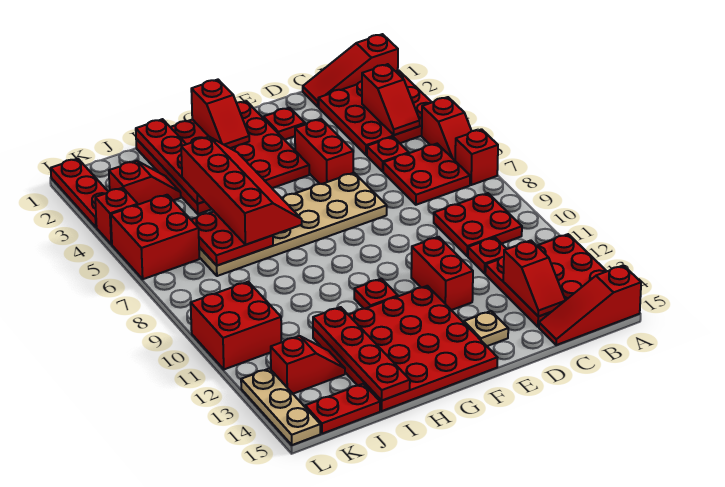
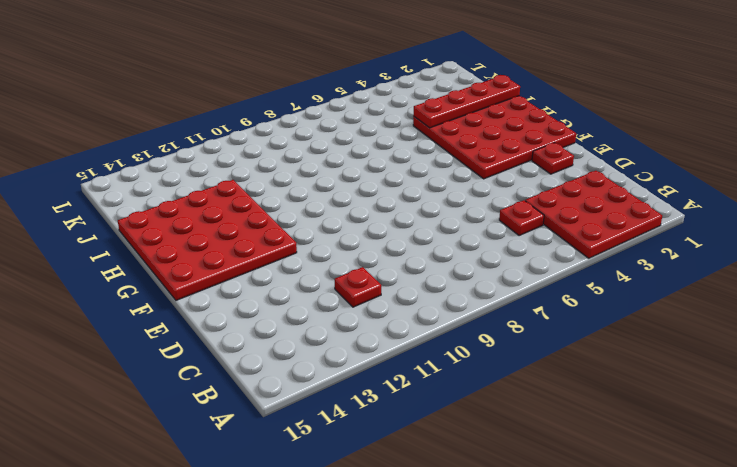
none -> red slope A1:C1 level 1 top A
none -> red slope A5:A6 level 1 top 5
none -> red brick A7 level 1
none -> red plate A12:C14 level 1

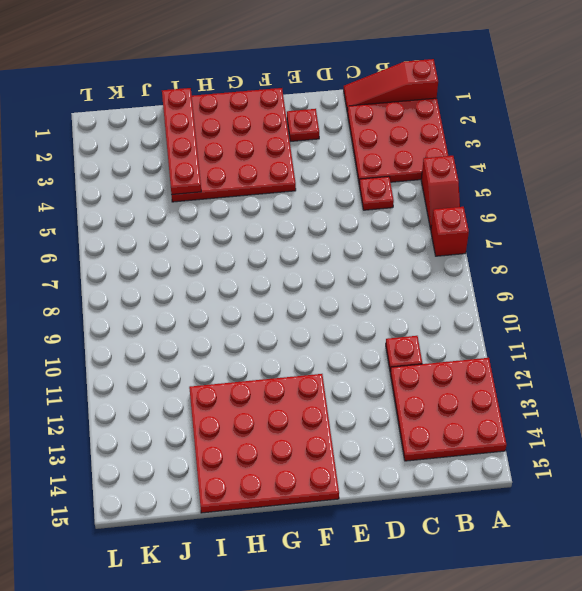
none -> red slope A15:C15 level 1 top A
none -> red plate B6:C7 level 1
none -> red plate B9:C10 level 1
none -> red brick E4:E5 level 1

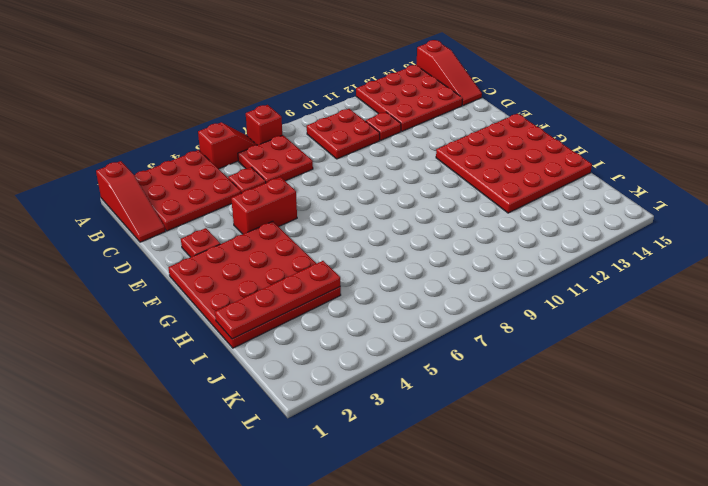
none -> tan plate E6:J7 level 1
none -> red brick E11:E12 level 1
none -> tan plate E14 level 1
none -> red plate G11 level 1

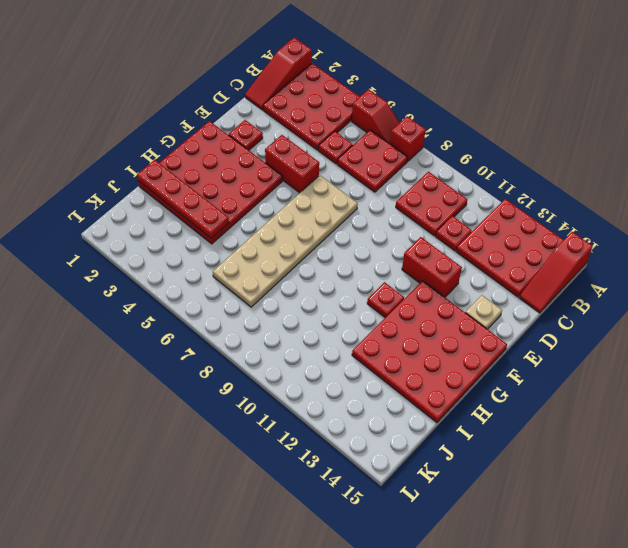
none -> red slope J3:K3 level 1 top K
none -> red slope J13:K13 level 1 top K
none -> red plate J15:K15 level 1
none -> red brick K5:L6 level 1

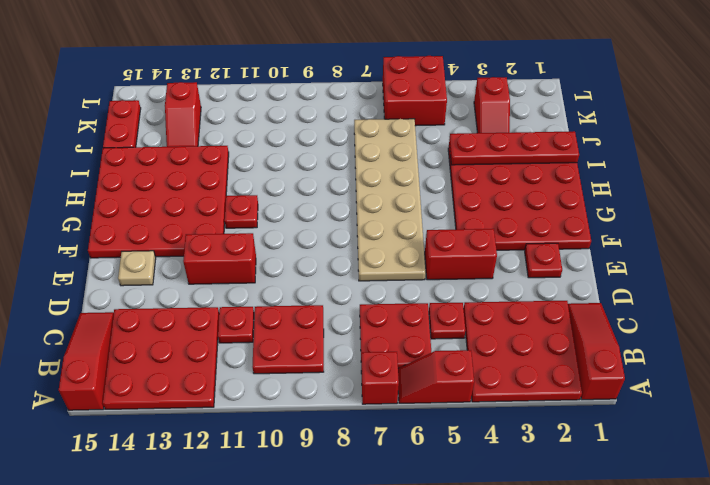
none -> red brick K10:L11 level 1
none -> red plate L1:L3 level 1
none -> red brick L4 level 1
none -> tan plate L13:L15 level 1

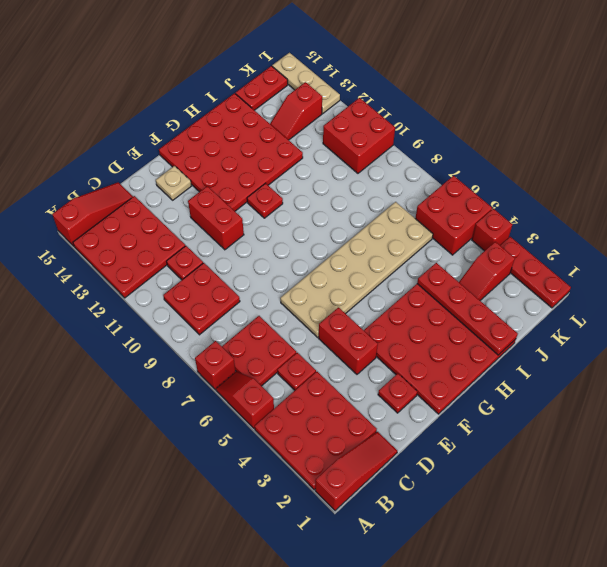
none -> red slope B3:B4 level 2 top 3
none -> red slope C13:C14 level 2 top 13
none -> red slope G1:G2 level 2 top 1
none -> red plate I6:J7 level 2

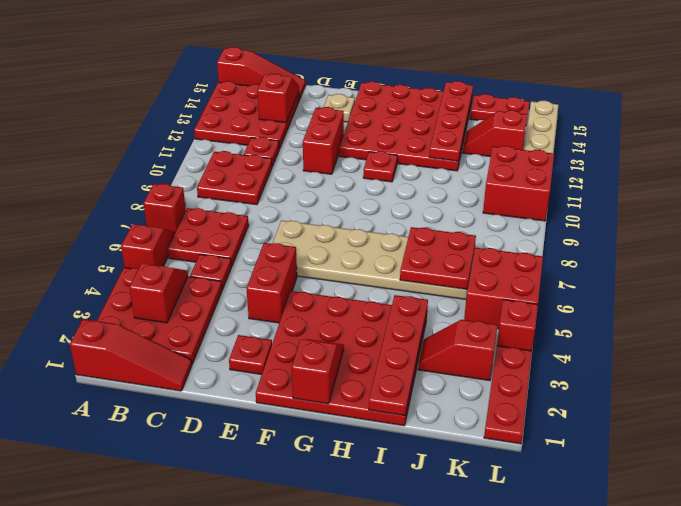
none -> red slope H4:I7 level 3 top I

